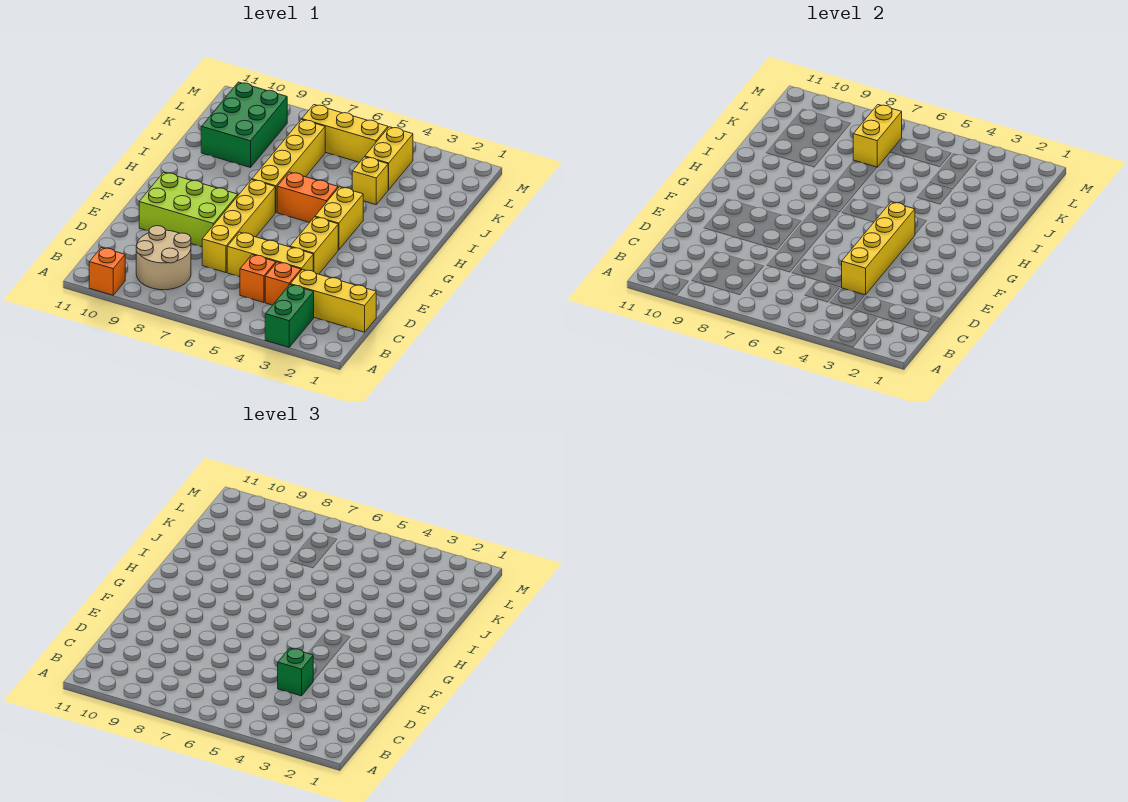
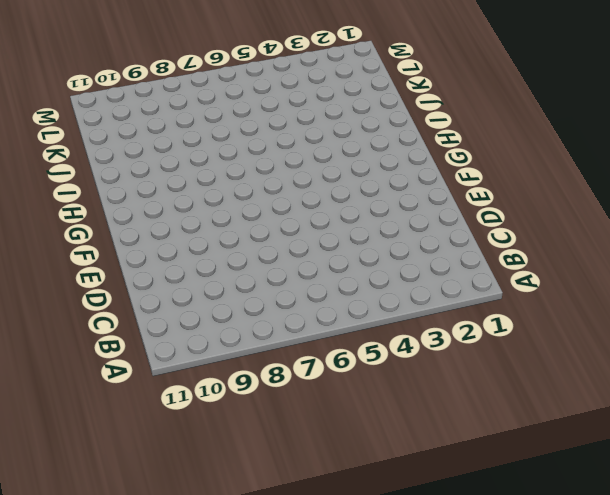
none -> green brick A3:B3 level 1
none -> orange brick A10 level 1
none -> tan round brick B8:C9 level 1

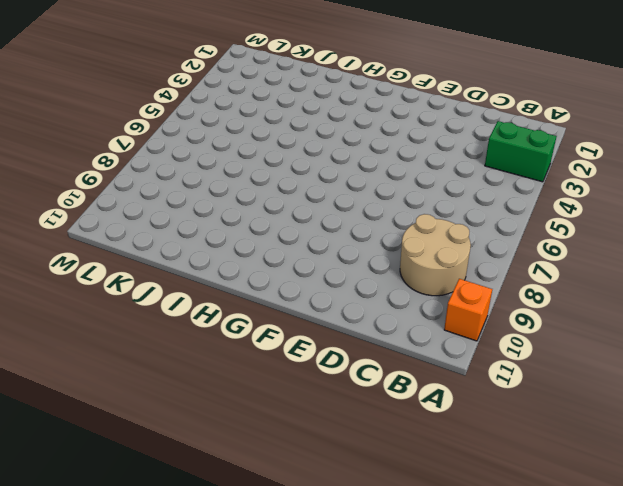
none -> yellow brick C1:C3 level 1
none -> orange brick C4 level 1
none -> orange brick C5 level 1

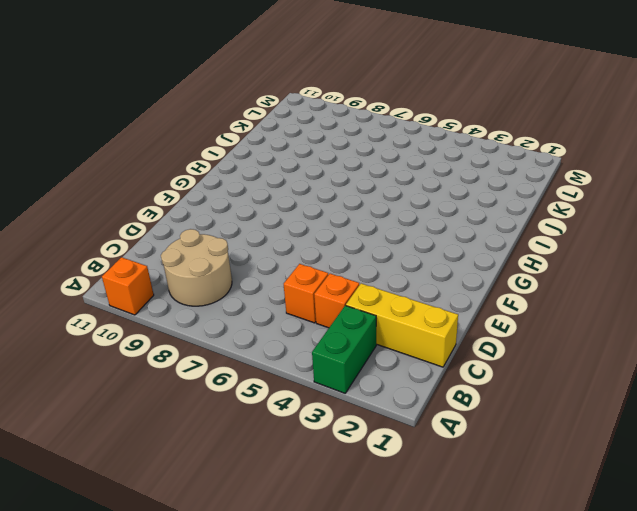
none -> yellow brick D4:D6 level 1
none -> yellow brick D7:G7 level 1
none -> yellow brick E4:F4 level 1

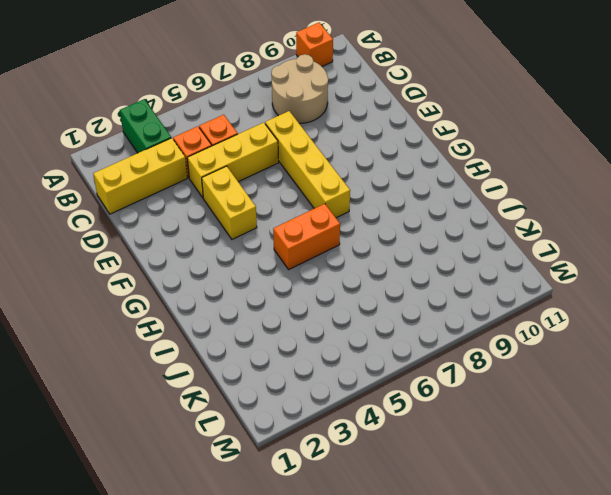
none -> lime brick E8:F10 level 1
none -> yellow brick G4:H4 level 1
none -> yellow brick H7:K7 level 1

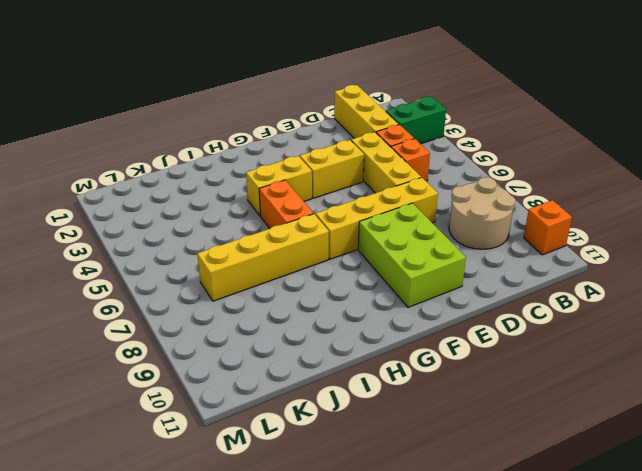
none -> yellow brick J4 level 1
none -> green brick J9:L10 level 1
none -> yellow brick K4:L4 level 1

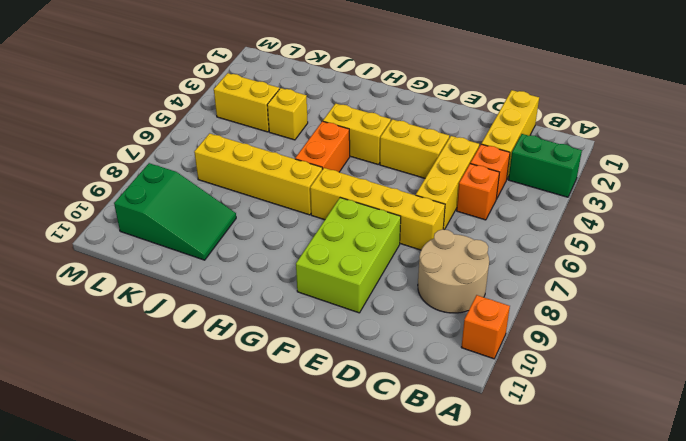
green slope J9:L10 level 1 top L -> green brick J9:L10 level 1
none -> yellow brick L5:L7 level 1
none -> yellow brick D4:G4 level 2
none -> yellow brick K7:L7 level 2

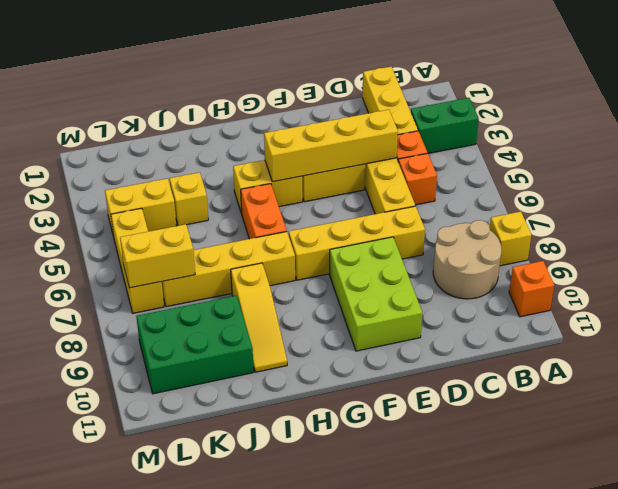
yellow brick A8 level 1 -> none
yellow slope I8:I10 level 1 top 8 -> none
none -> green brick D4 level 3

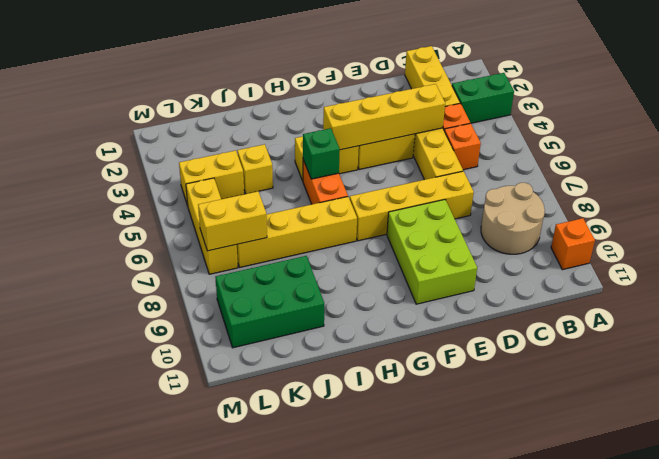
green brick H5 level 2 -> green brick D4 level 3

